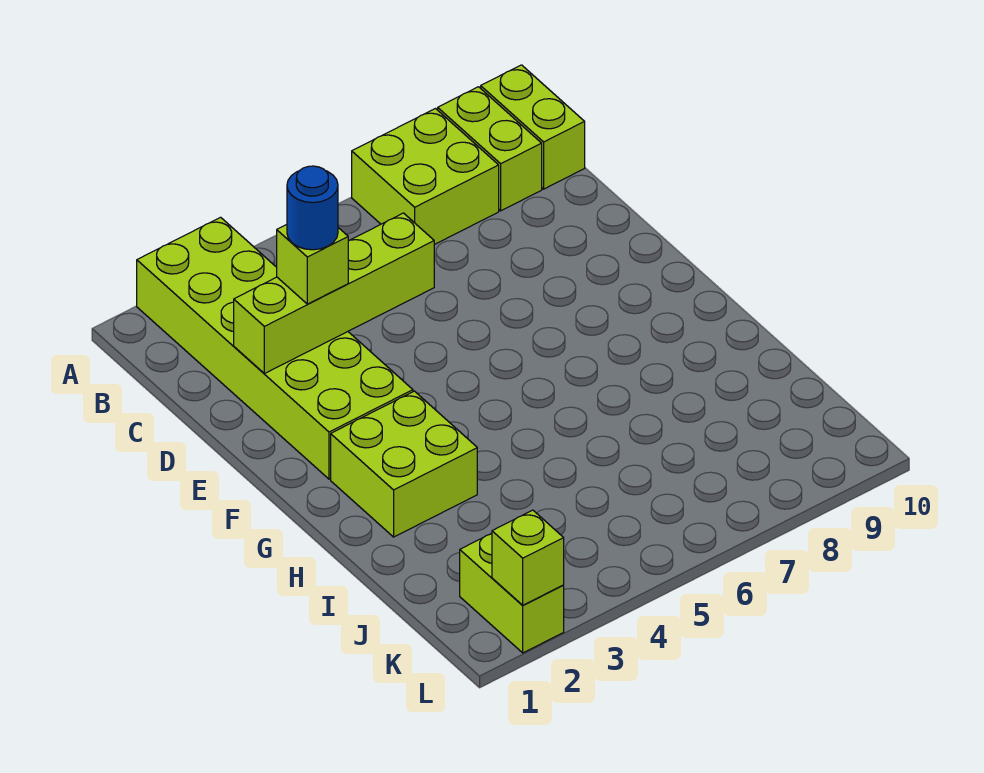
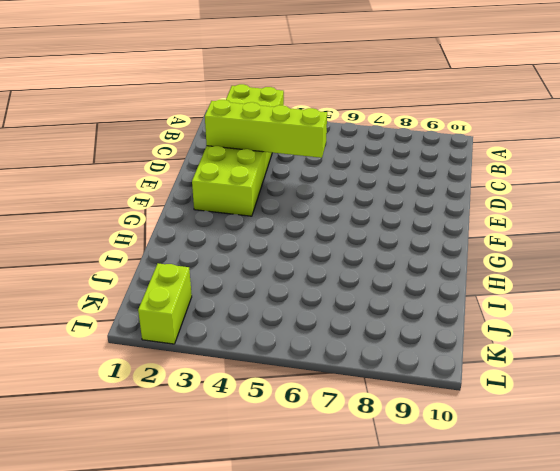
none -> lime brick A7:B8 level 1
none -> lime brick A9:B9 level 1

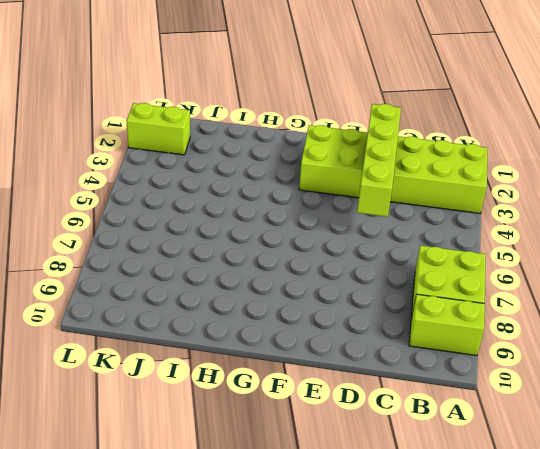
none -> lime brick A10:B10 level 1
none -> lime brick G2:H3 level 1

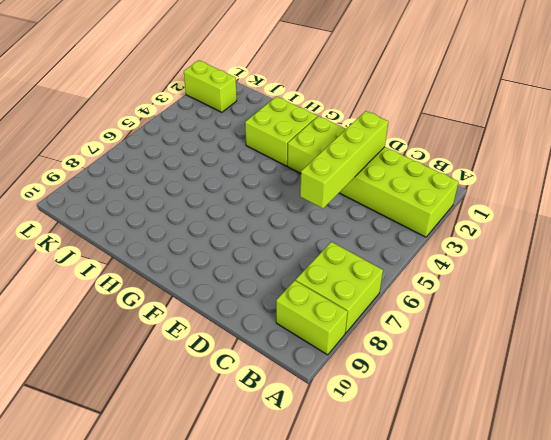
none -> lime brick A10:B10 level 1
none -> lime brick L2 level 2

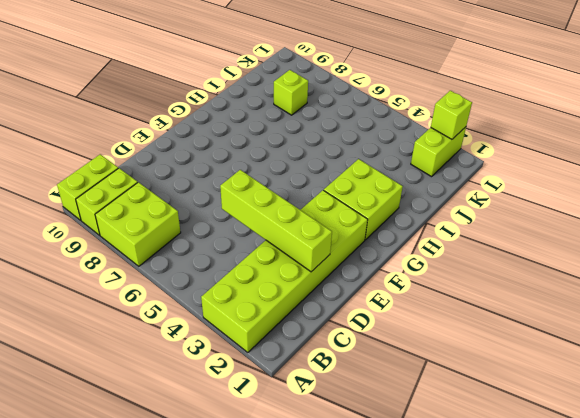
lime brick J8 level 1 -> lime brick D3 level 3
none -> blue round brick D3 level 4

